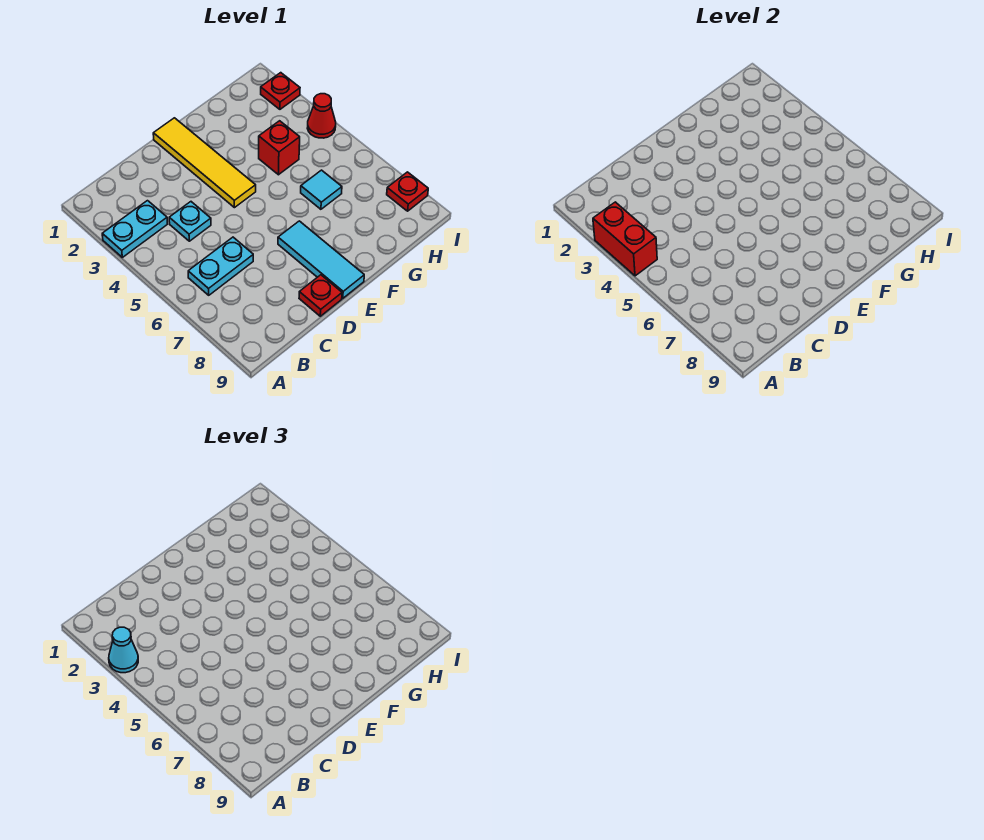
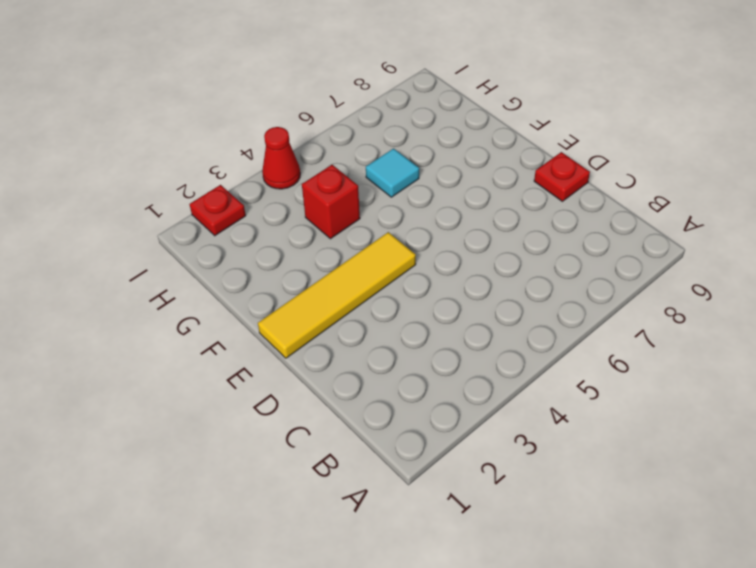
none -> cyan plate A3:B3 level 1
none -> cyan plate B6:C6 level 1
none -> cyan plate C4 level 1

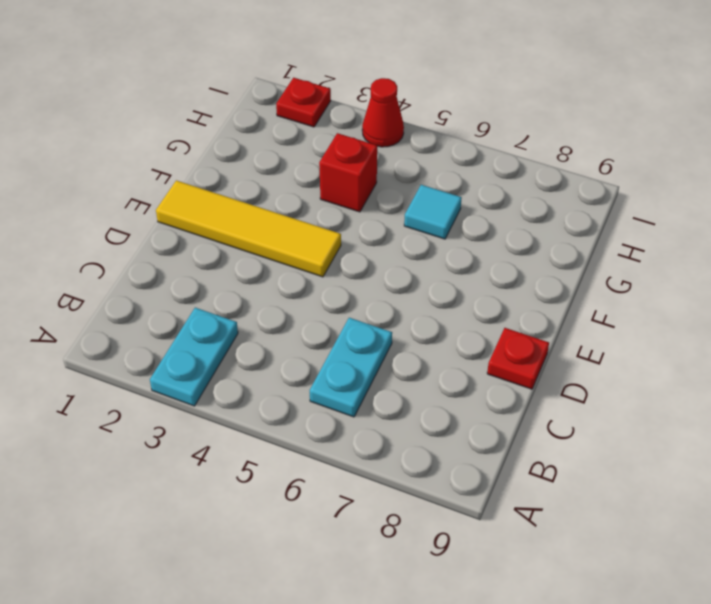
none -> cyan plate C4 level 1
none -> cyan tile E7:E9 level 1
none -> red plate I8 level 1

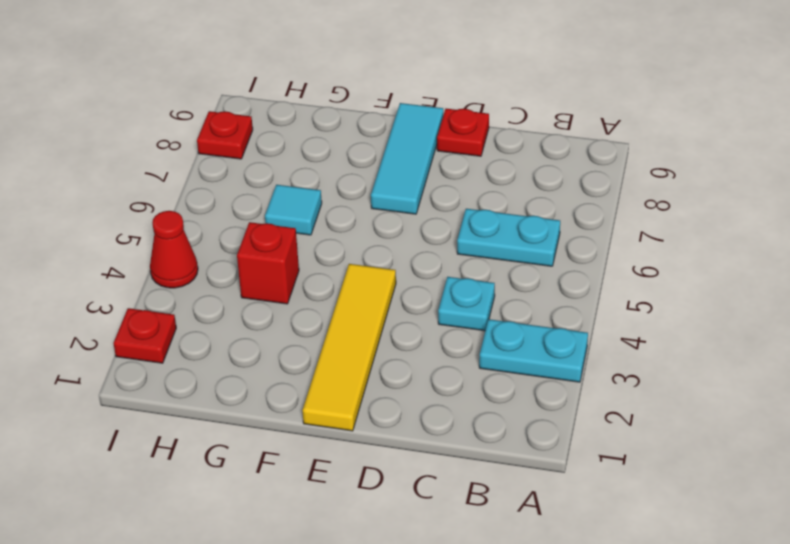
none -> red brick A3:A4 level 2
none -> cyan cone A3 level 3

